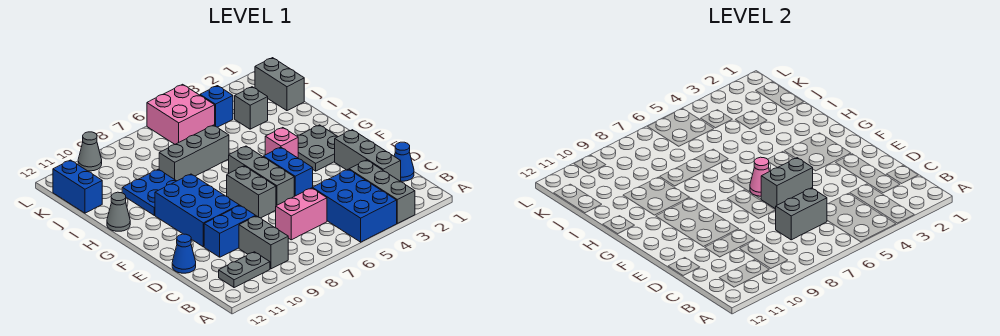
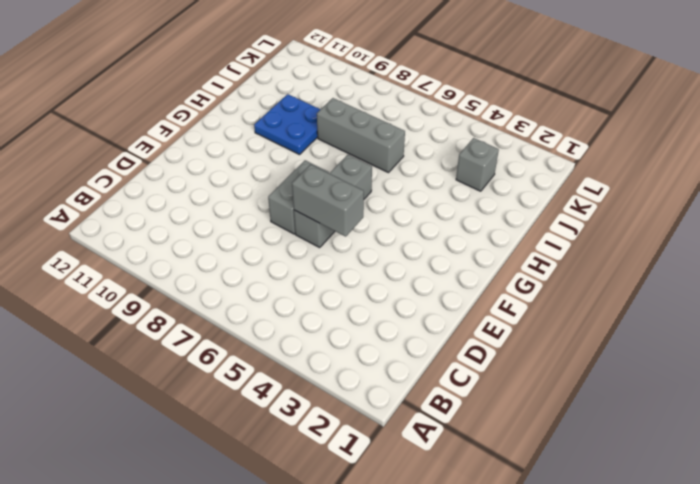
none -> grey brick A3:C3 level 1
none -> blue brick A4:C5 level 1
none -> grey brick B9:C9 level 1

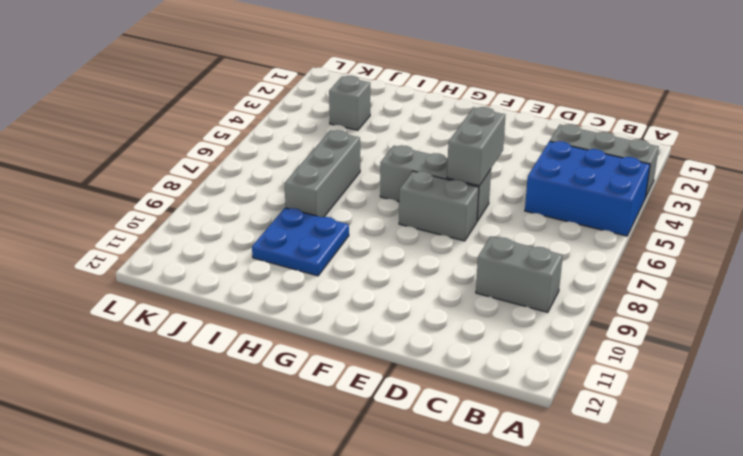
none -> grey plate B10:B11 level 1
none -> blue cone C1 level 1
none -> grey brick C2:E2 level 1

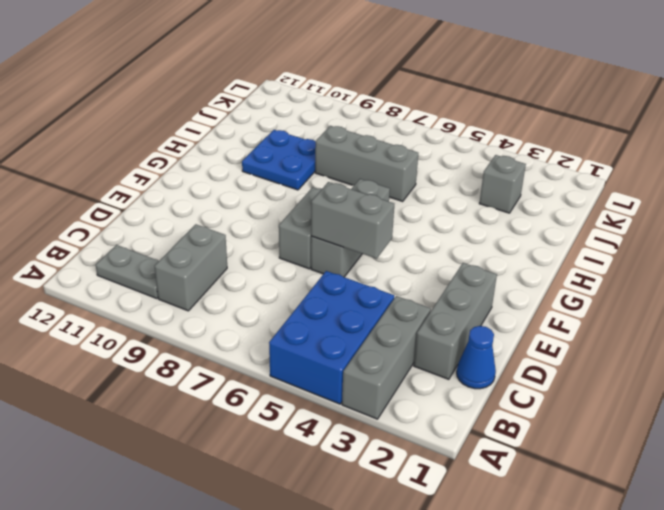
none -> pink brick C6:C7 level 1
none -> blue brick D9:D10 level 1
none -> blue cone D12 level 1

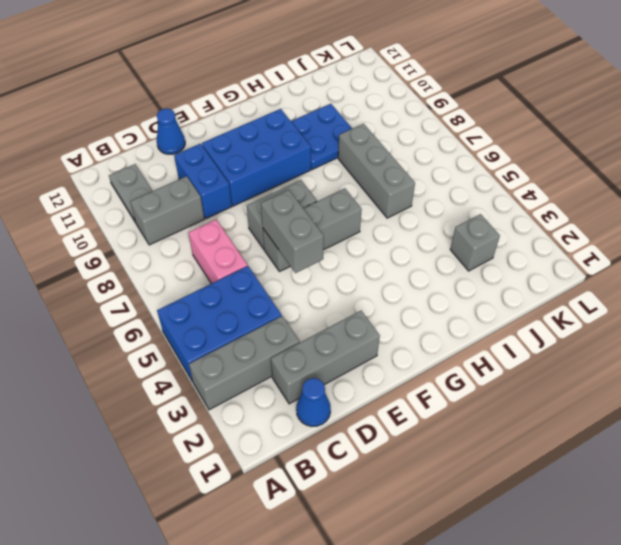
none -> blue brick E5:F5 level 1
none -> grey plate F2:G3 level 1
none -> pink brick G4 level 1

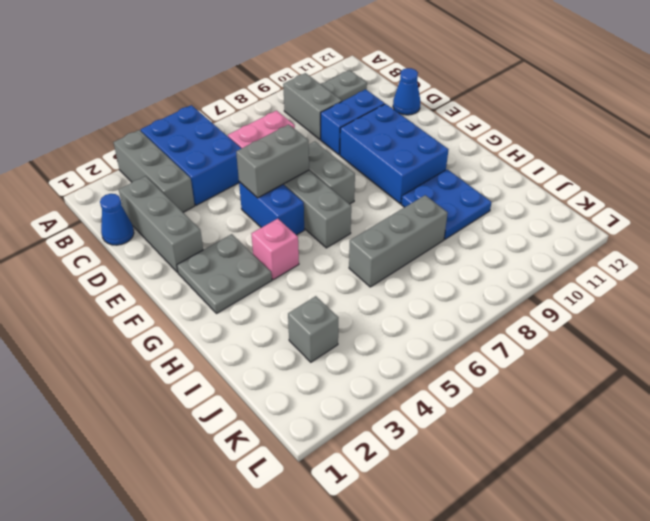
none -> grey cone H12 level 1
none -> grey brick J1:K1 level 1
none -> blue brick J12:K12 level 1

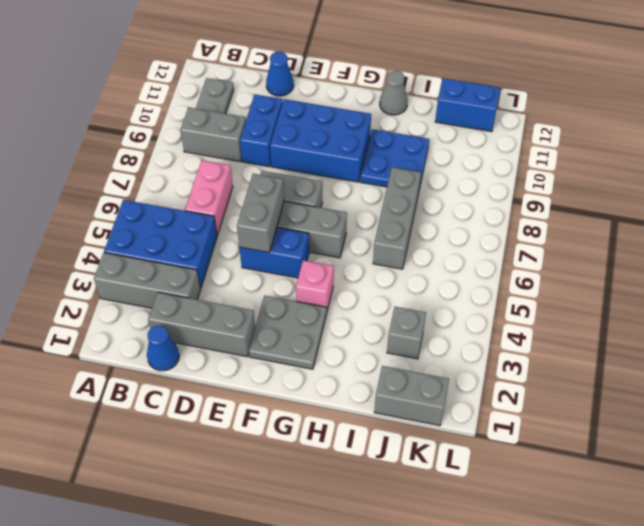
none -> blue brick K4 level 1
none -> pink brick K5:L6 level 1
none -> grey cone L10 level 1

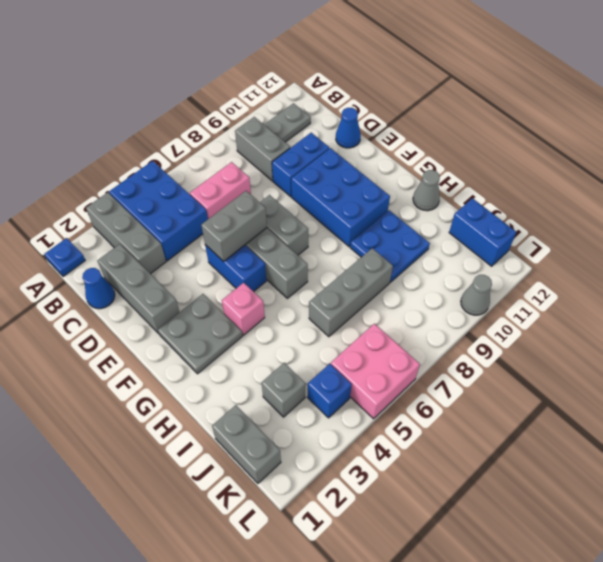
blue plate A1 level 1 -> none
none -> grey brick C6:C7 level 2
none -> pink cone F6 level 2

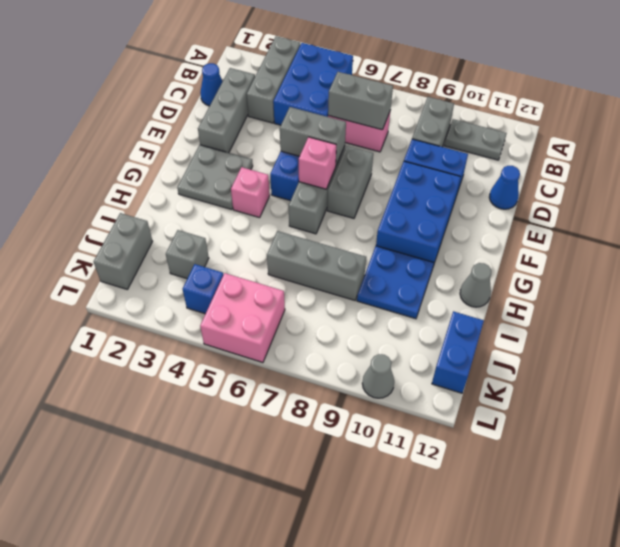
pink brick F6 level 2 -> pink cone F6 level 2

